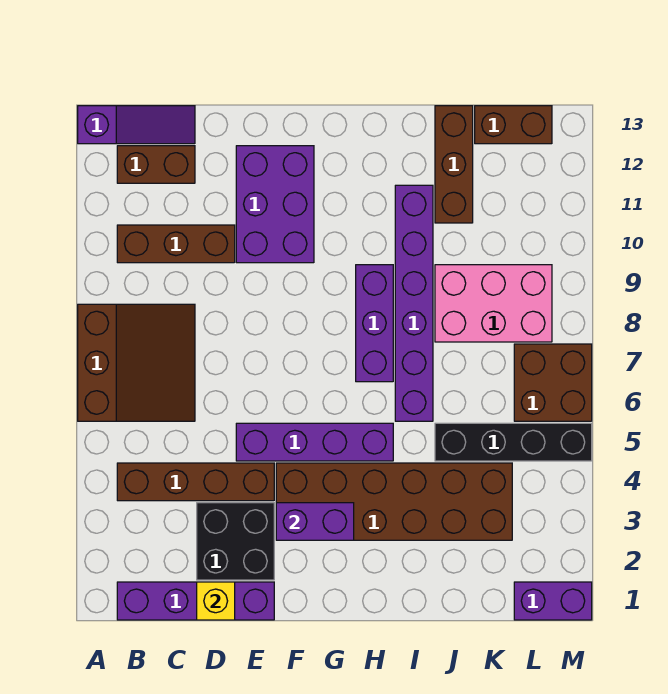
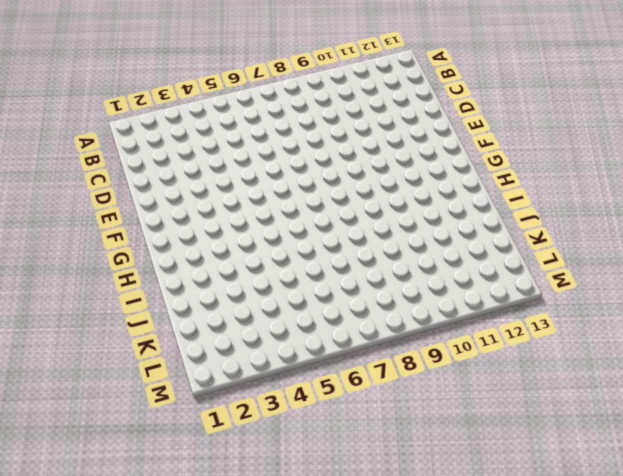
none -> brown slope A6:C8 level 1 top A
none -> purple slope A13:C13 level 1 top A
none -> purple brick B1:E1 level 1

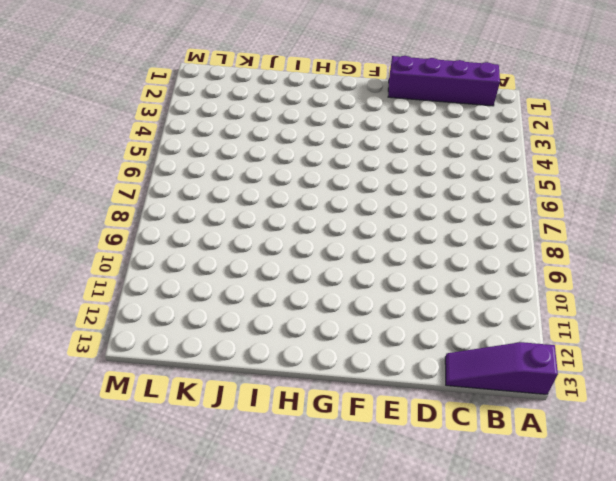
none -> brown slope A6:C8 level 1 top A
none -> brown brick B4:E4 level 1
none -> brown brick B10:D10 level 1

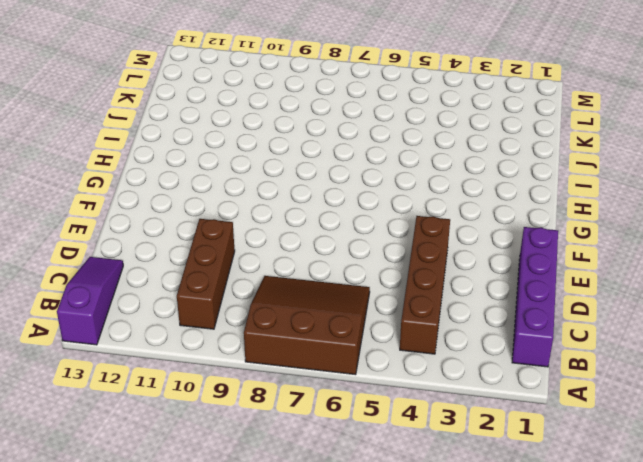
none -> brown brick B12:C12 level 1
none -> black brick D2:E3 level 1
none -> purple brick E5:H5 level 1

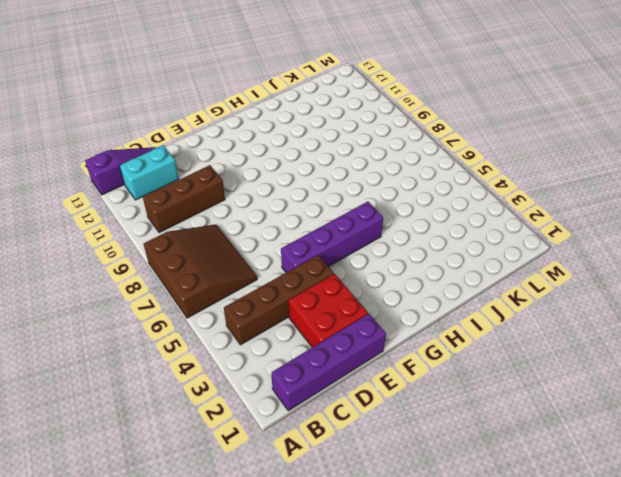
cyan brick B12:C12 level 1 -> brown brick B12:C12 level 1
red brick D2:E3 level 1 -> black brick D2:E3 level 1
none -> purple brick E10:F12 level 1
none -> brown brick F3:K4 level 1
none -> purple brick H7:H9 level 1

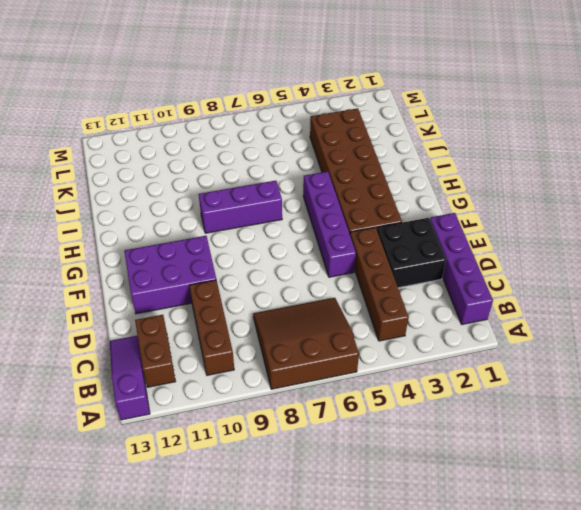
none -> purple brick I6:I11 level 1
none -> black brick J5:M5 level 1
none -> pink brick J8:L9 level 1

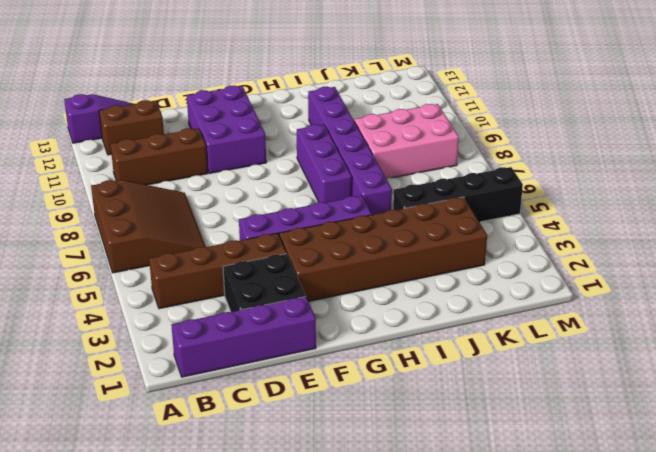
none -> brown brick J11:J13 level 1
none -> brown brick K13:L13 level 1
none -> purple brick L1:M1 level 1

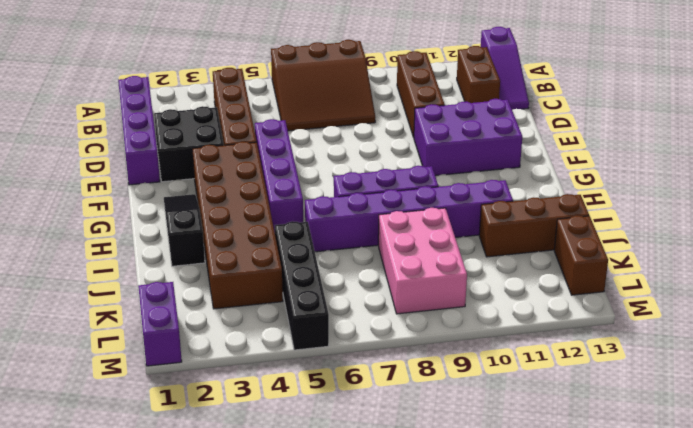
black slope G2:I2 level 1 top I -> none
none -> brown brick L6:M7 level 1
none -> yellow brick D1 level 2
none -> purple brick F3:G3 level 2

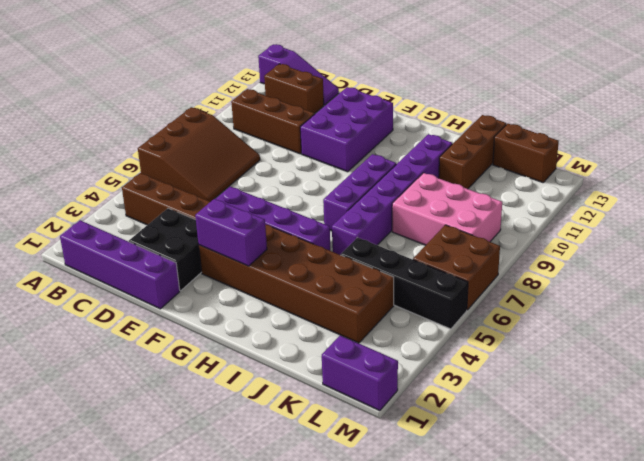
none -> yellow brick D1 level 2

